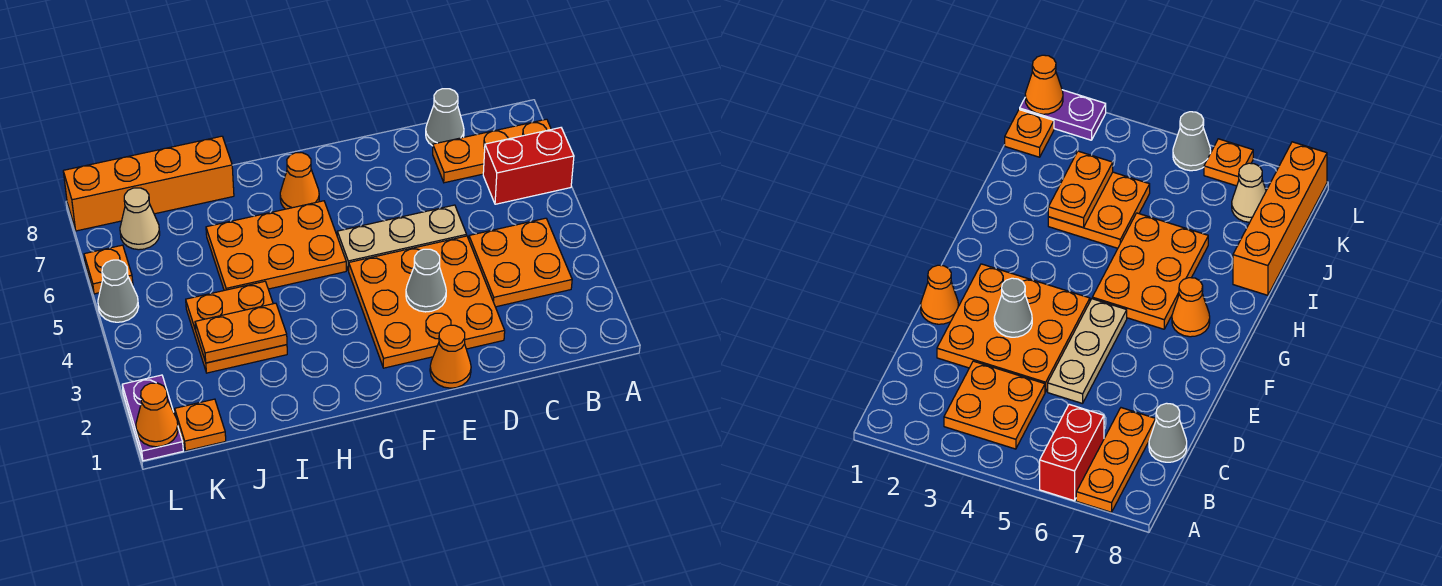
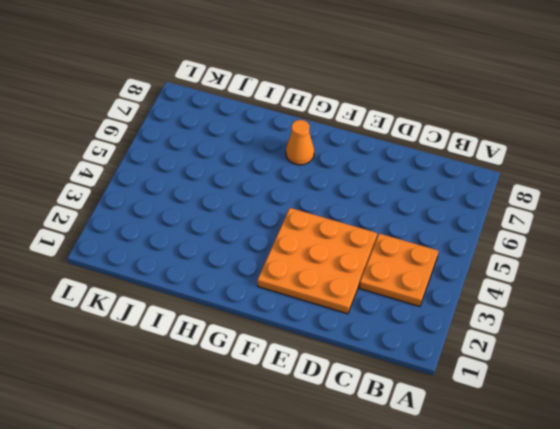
none -> red brick A6:B6 level 1
none -> orange plate A7:C7 level 1
none -> grey cone C8 level 1

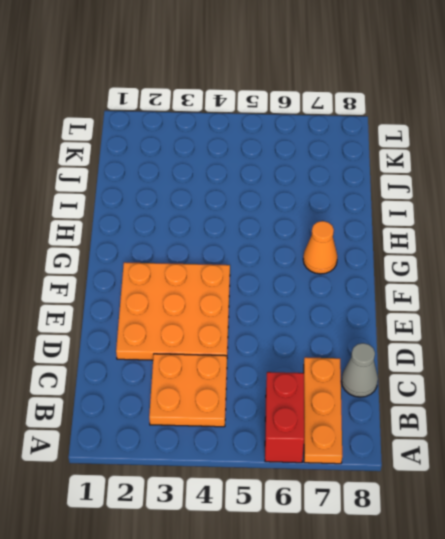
none -> tan plate D5:F5 level 1
none -> orange cone E1 level 1
none -> orange plate G5:I6 level 1

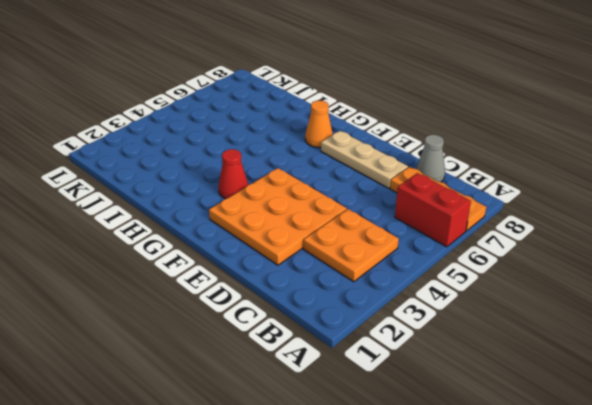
tan plate D7:F7 level 1 -> tan plate D5:F5 level 1
red cone G3 level 1 -> none
none -> orange cone E1 level 1
none -> orange plate G5:I6 level 1
none -> orange plate I3:J4 level 1

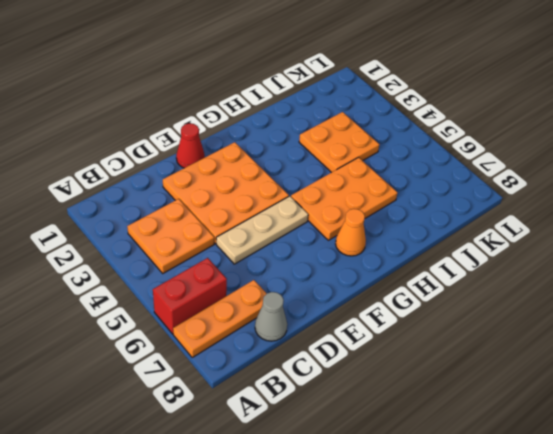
red cone E1 level 1 -> orange cone E1 level 1
none -> orange brick I8:L8 level 1
none -> orange plate K1 level 1
none -> tan cone K7 level 1

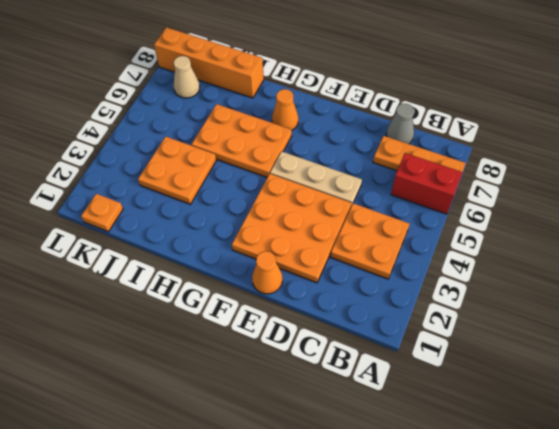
none -> purple plate L1:L2 level 1
none -> grey cone L5 level 1
none -> orange plate L6 level 1

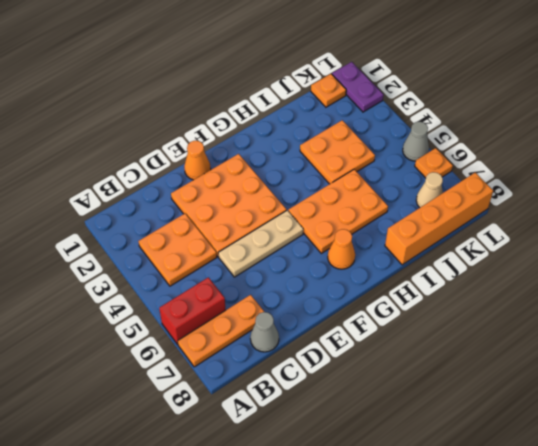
none -> grey cone E3 level 2
none -> orange plate I3:J3 level 2
none -> orange cone L1 level 2

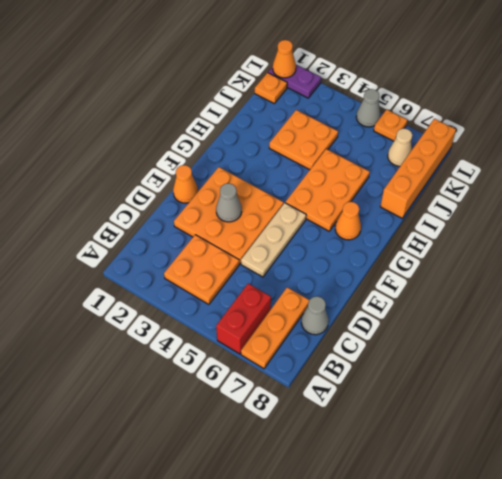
none -> orange plate I3:J3 level 2

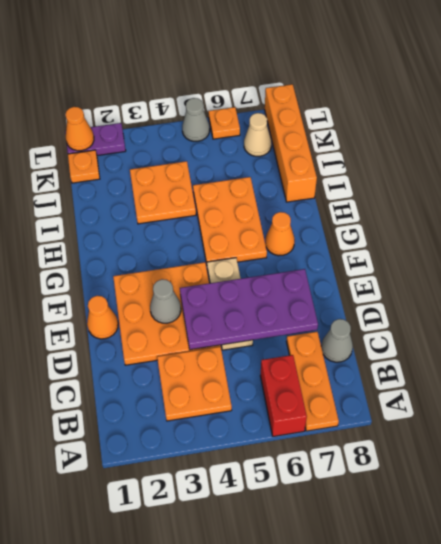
purple plate D4:E7 level 2 -> none
none -> orange plate I3:J3 level 2

